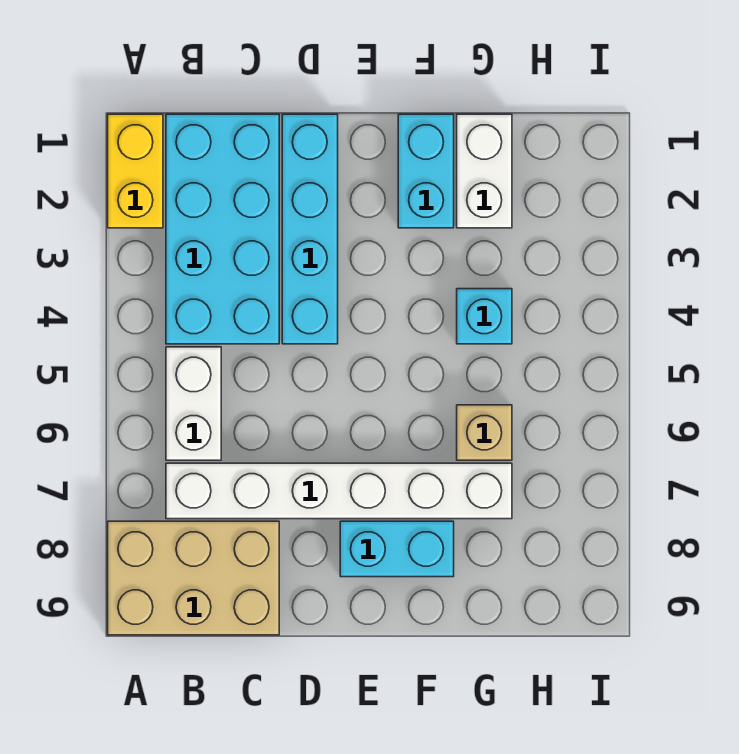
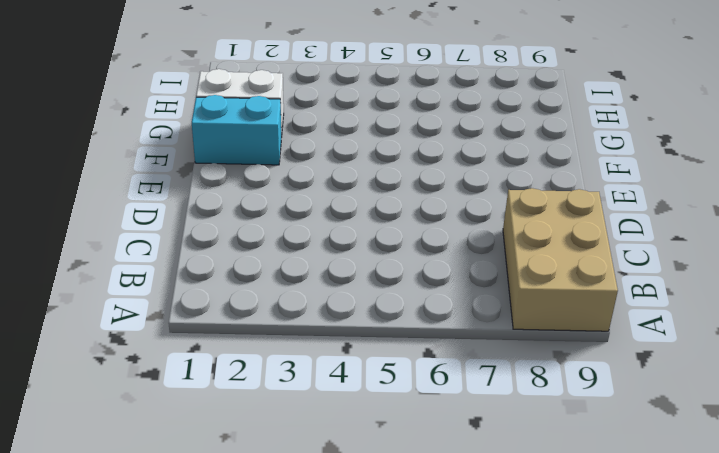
none -> yellow brick A1:A2 level 1
none -> cyan brick B1:C4 level 1

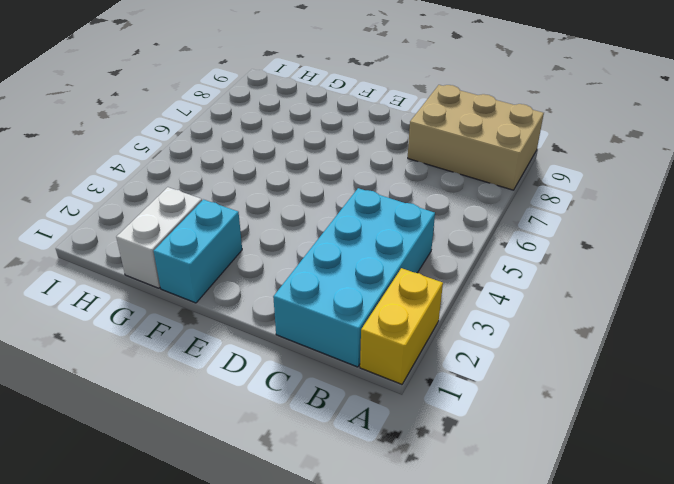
none -> white brick B5:B6 level 1
none -> white brick B7:G7 level 1

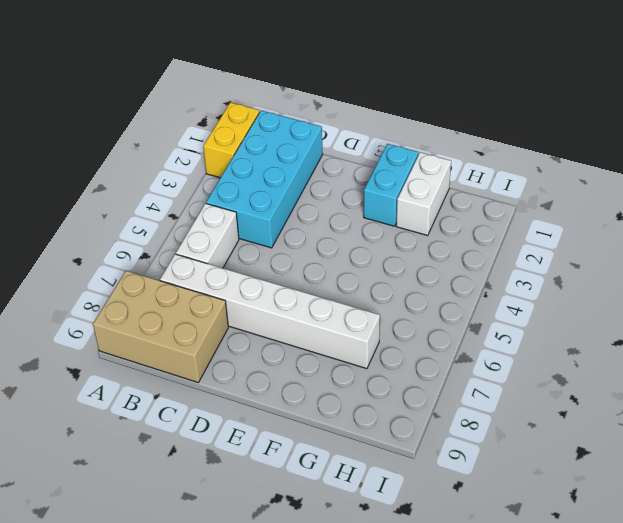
none -> cyan brick D1:D4 level 1
none -> cyan brick E8:F8 level 1

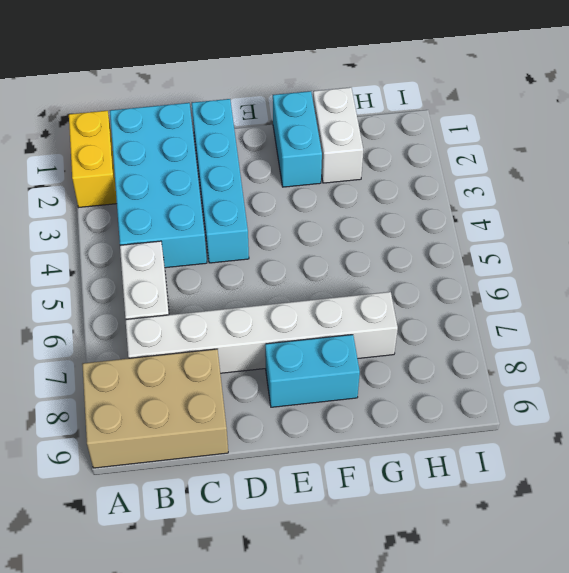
none -> cyan brick G4 level 1
none -> tan brick G6 level 1

